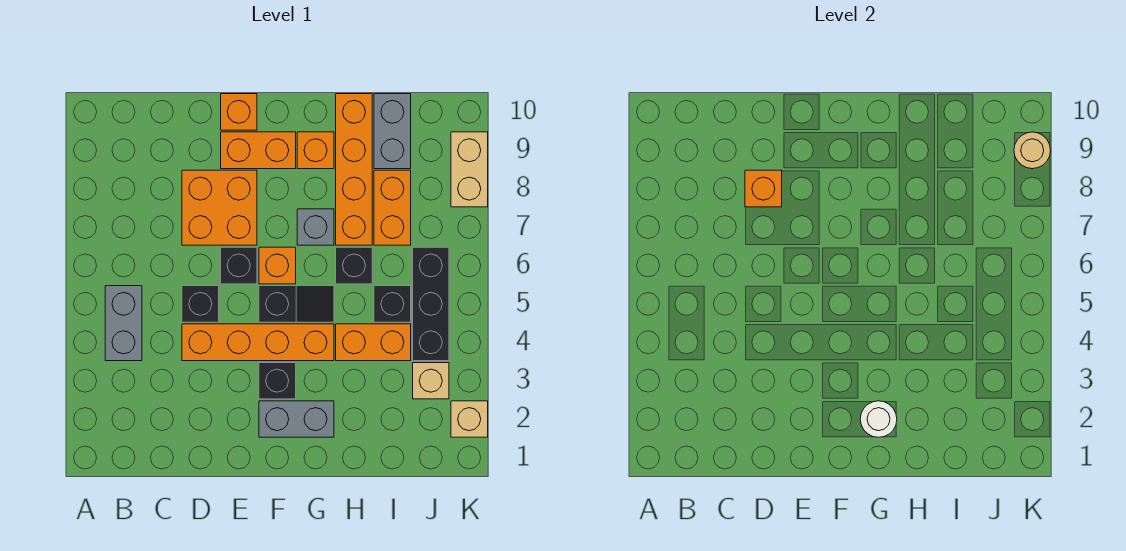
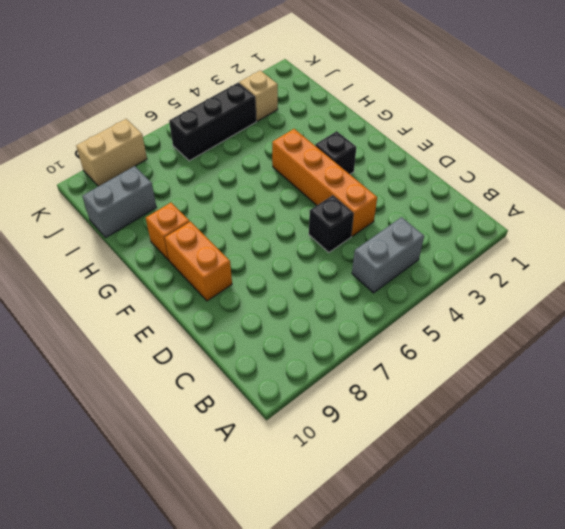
none -> orange brick D7:E8 level 1
none -> black brick E6 level 1
none -> orange brick E10 level 1

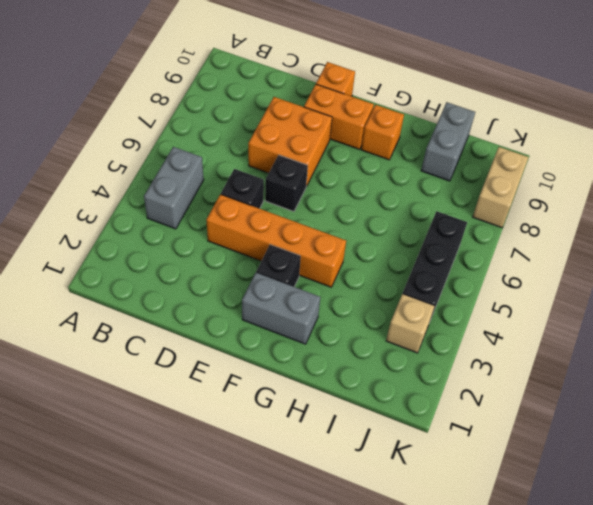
none -> black slope F5:G5 level 1 top F
none -> orange brick F6 level 1
none -> grey brick G7 level 1

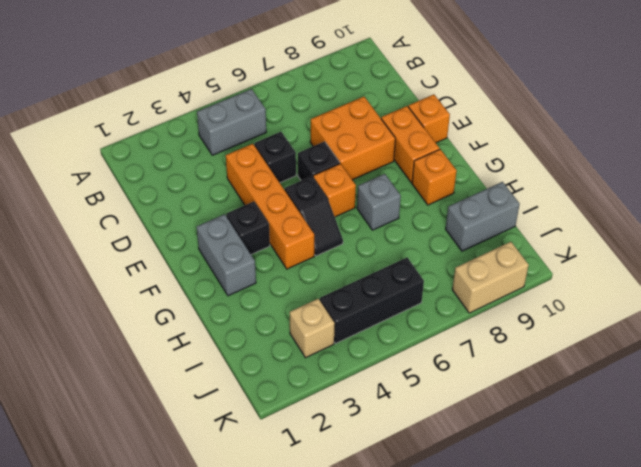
none -> orange brick H4:I4 level 1
none -> black brick H6 level 1
none -> orange brick H7:H10 level 1

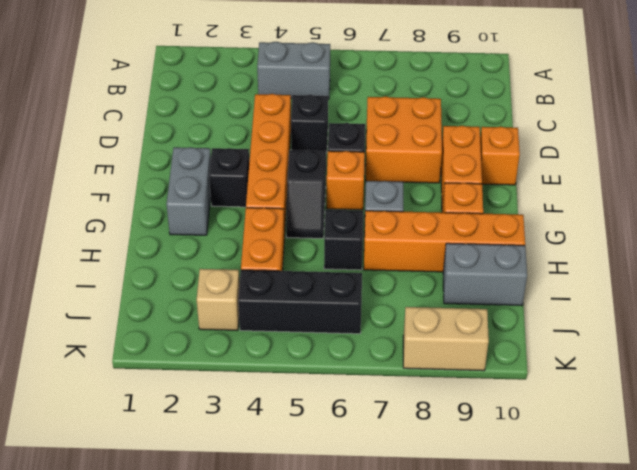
none -> black brick I5 level 1
none -> orange brick I7:I8 level 1
none -> tan brick K2 level 1

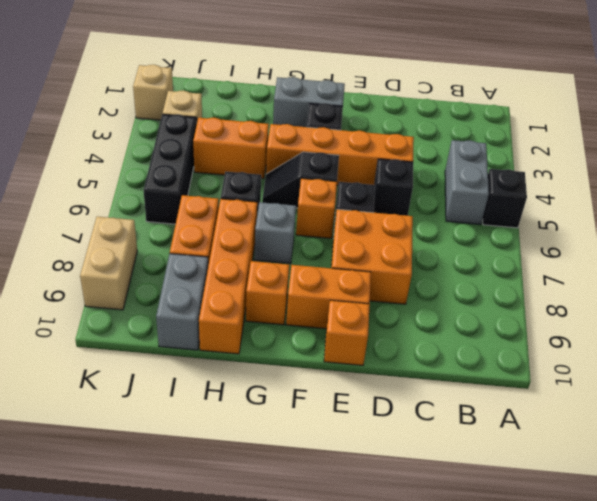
black brick A5 level 1 -> black brick I5 level 1
none -> orange brick D8 level 2
none -> white round brick G2 level 2
none -> tan round brick K9 level 2

